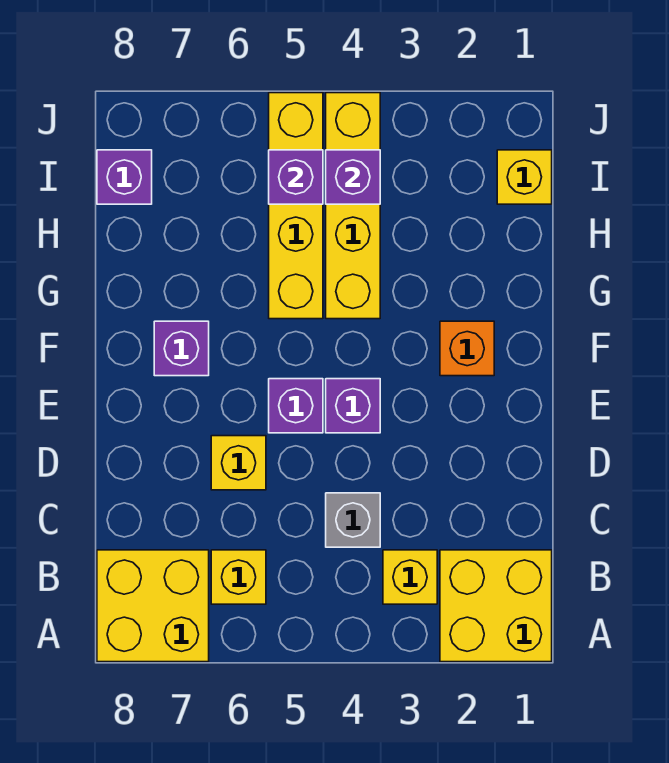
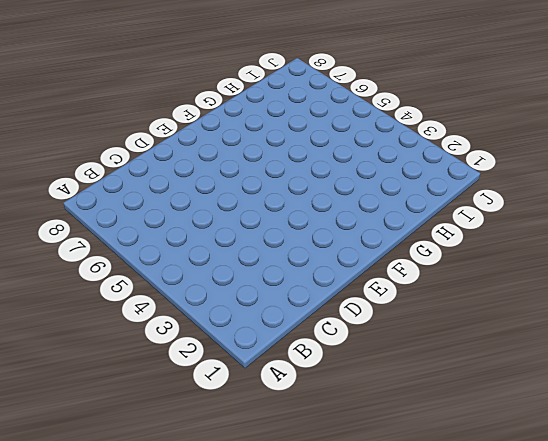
none -> yellow brick A1:B2 level 1
none -> yellow brick A7:B8 level 1
none -> yellow brick B3 level 1

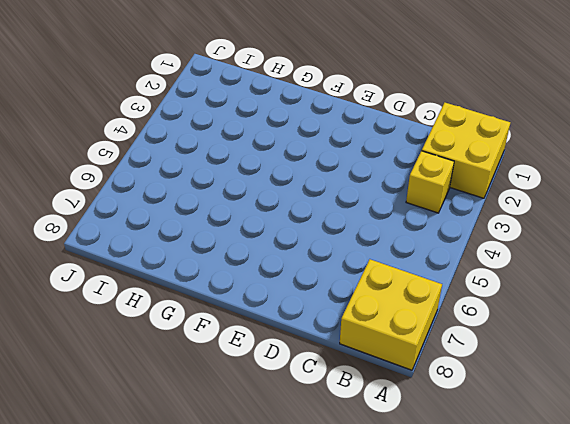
none -> yellow brick B6 level 1
none -> grey brick C4 level 1
none -> yellow brick D6 level 1

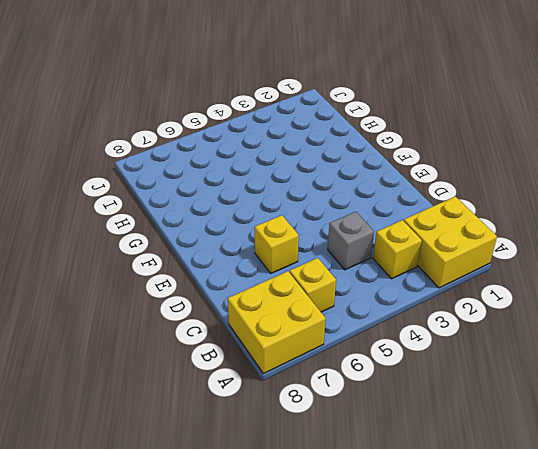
none -> purple brick E4 level 1
none -> purple brick E5 level 1
none -> orange brick F2 level 1

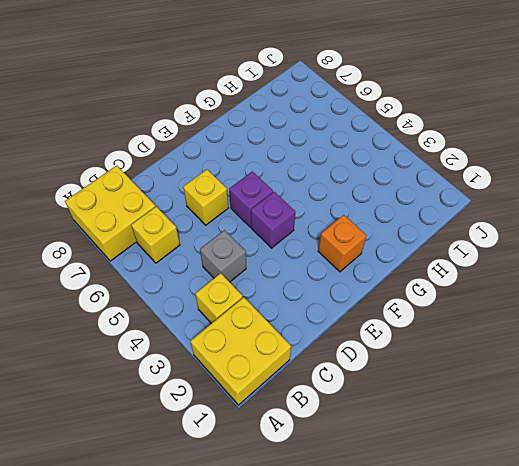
none -> purple brick F7 level 1
none -> yellow brick G4:J4 level 1
none -> yellow brick G5:J5 level 1

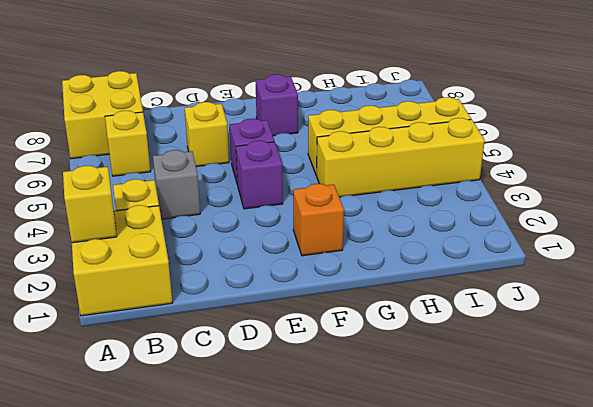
yellow brick A2 level 2 -> yellow brick I1 level 1
none -> purple brick I8 level 1
none -> purple brick I4 level 2
none -> purple brick I5 level 2

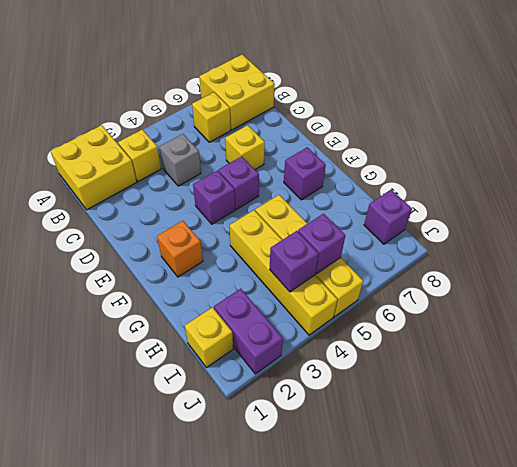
purple brick I2:J2 level 1 -> none

